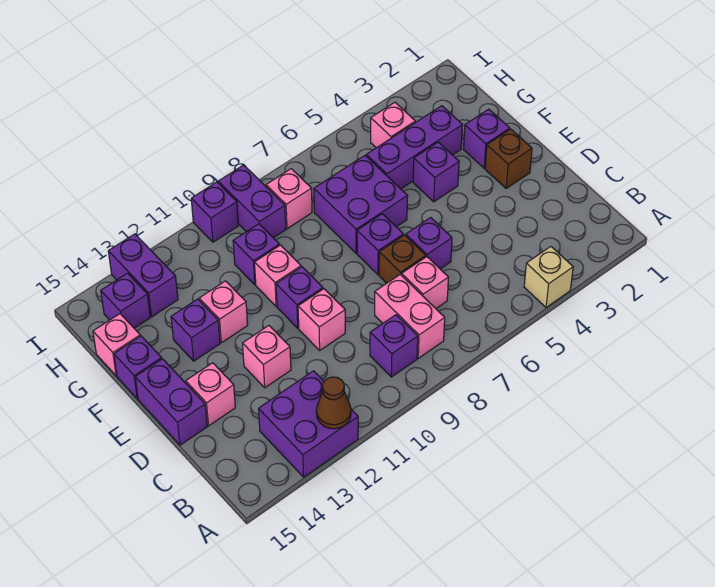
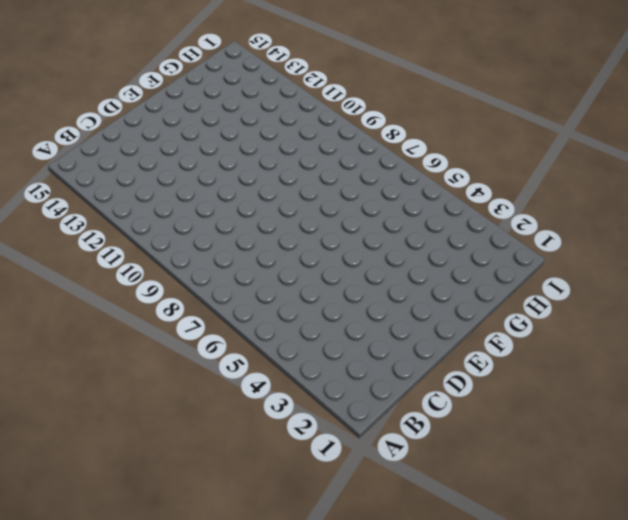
none -> tan brick A4 level 1
none -> purple brick A12:B13 level 1
none -> pink brick B8:C8 level 1
none -> purple brick B9 level 1

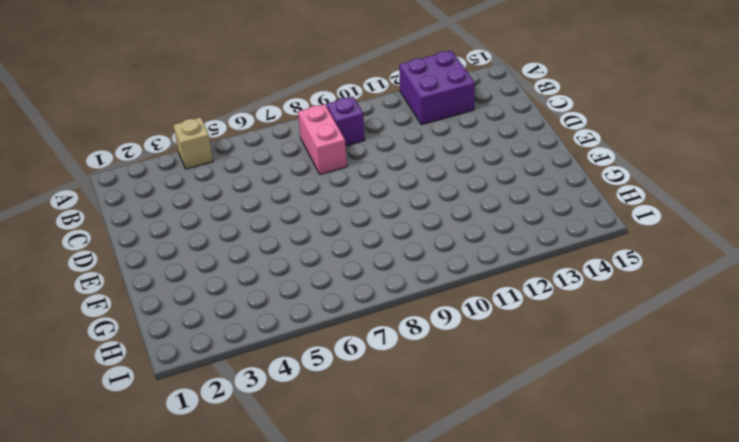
none -> pink brick C7 level 1
none -> purple brick D6 level 1
none -> brown brick D7 level 1
none -> pink brick D10 level 1

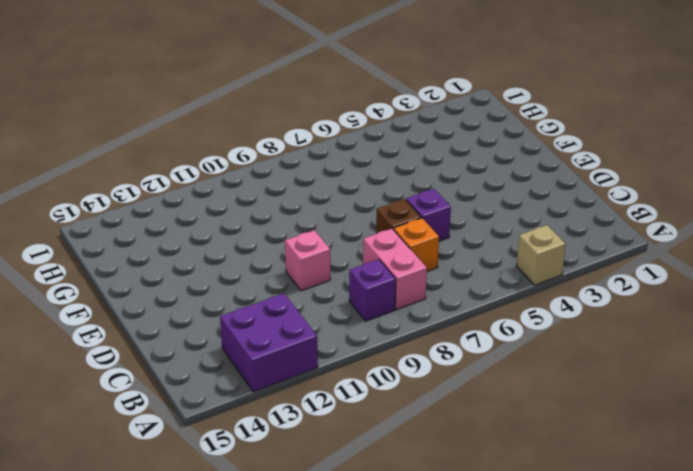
orange brick C7 level 1 -> pink brick C7 level 1
none -> pink brick D12 level 1
none -> pink brick D14 level 1
none -> purple brick D15:E15 level 1
none -> brown brick E2 level 1

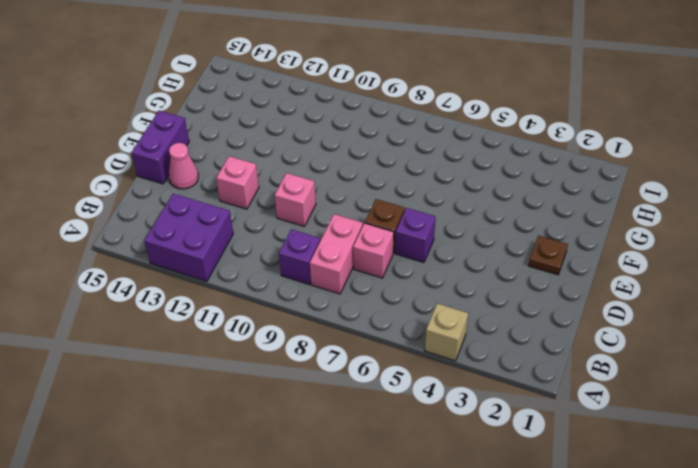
pink cone D14 level 1 -> pink brick D14 level 1
brown plate E2 level 1 -> brown brick E2 level 1
none -> purple brick E7 level 1
none -> purple brick E10 level 1
none -> purple brick F2 level 1
none -> purple brick F4 level 1

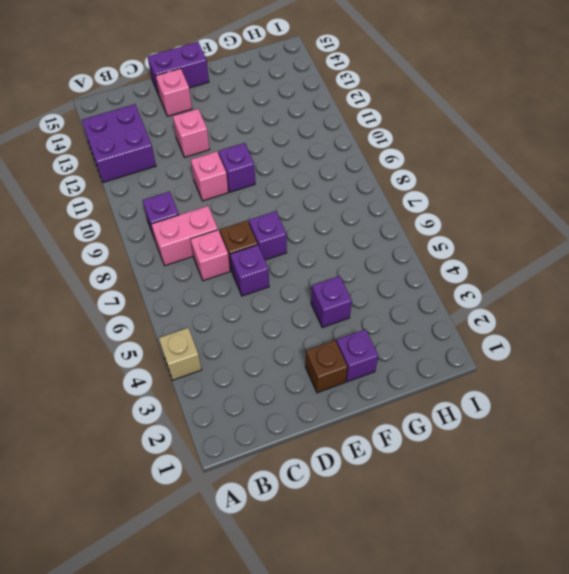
none -> purple brick F6:G7 level 1
none -> pink brick F10 level 1
none -> pink brick F12 level 1
none -> purple brick F13 level 1

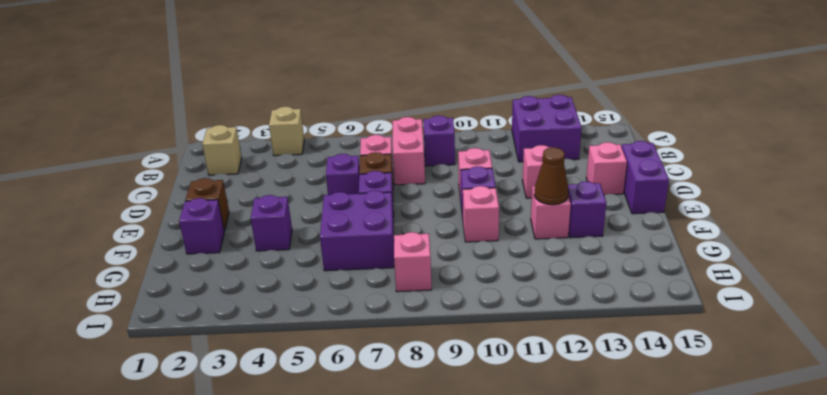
tan brick B2 level 1 -> none
brown cone F12 level 2 -> brown cone A12 level 2
none -> purple brick F15 level 1
none -> purple brick G3:G5 level 1
none -> purple brick G10 level 1
none -> pink brick G15 level 1

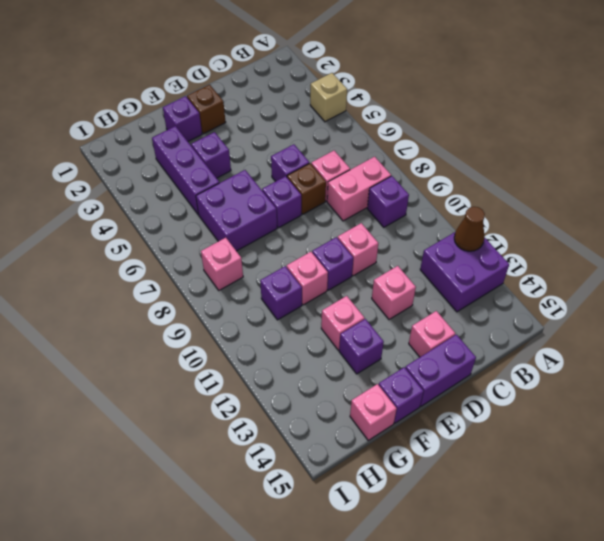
none -> pink brick H4 level 1
none -> purple brick H9:I9 level 1
none -> purple brick H13:I13 level 1
none -> purple brick H14 level 1

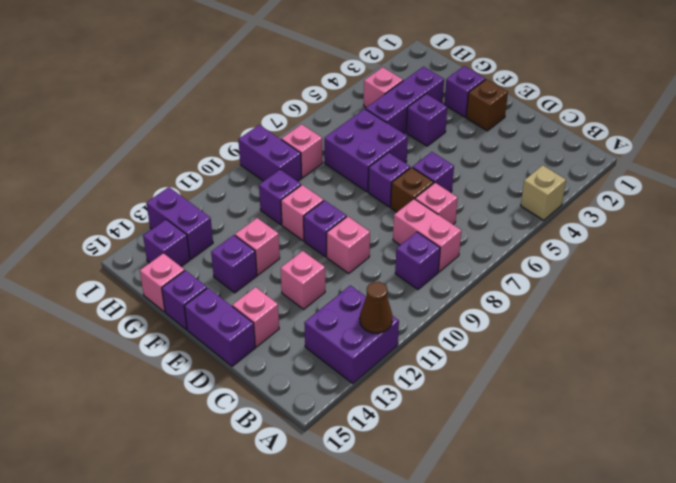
none -> purple brick I10 level 1

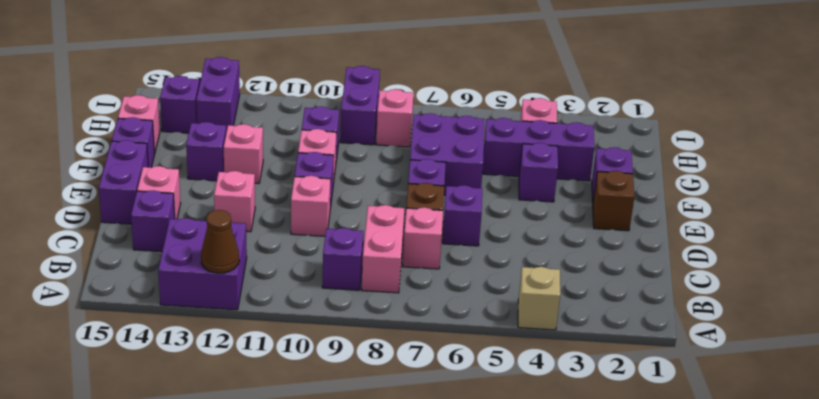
purple brick C14 level 1 -> purple brick I10 level 1

